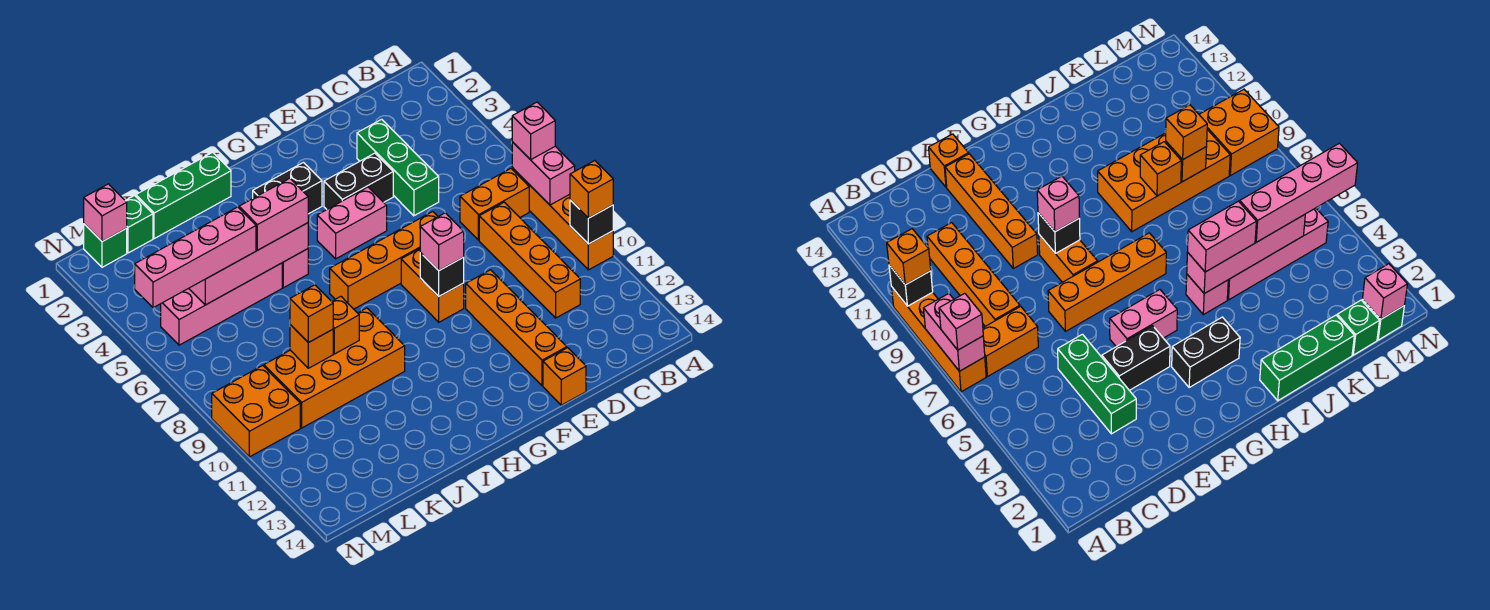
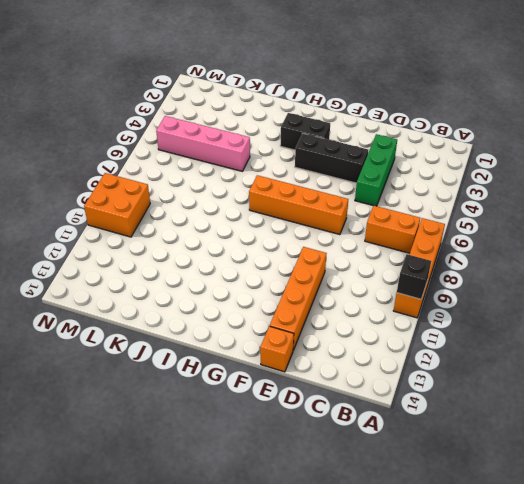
black brick E4:G4 level 1 -> black brick E4:F4 level 1
none -> orange brick C8:C11 level 1
none -> pink brick F5:G5 level 1
none -> orange brick F8:F9 level 1
none -> green brick I1:K1 level 1

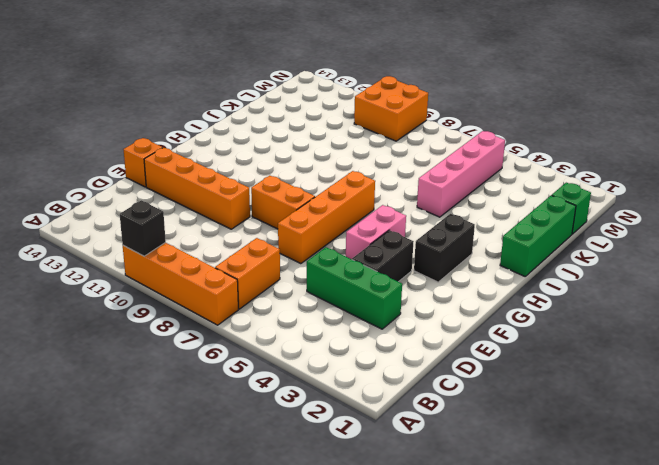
none -> orange brick C8:C11 level 1
none -> pink brick I5 level 1
none -> orange brick I9:L10 level 1
none -> green brick M1 level 1

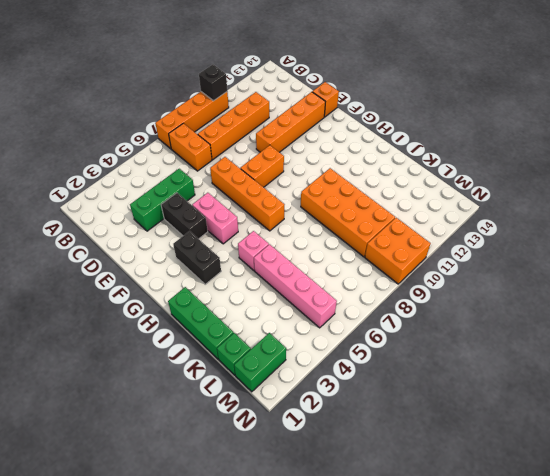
green brick M1:M2 level 1 -> green brick M1 level 1
none -> pink brick A7:A8 level 2
none -> black brick F9 level 2
none -> pink brick I5:L5 level 2
none -> orange brick J9 level 2

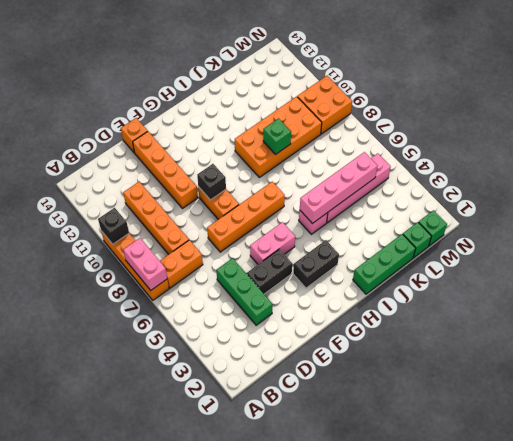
green brick J9 level 2 -> orange brick J9 level 2
none -> orange brick K9 level 2
none -> pink brick M1 level 2
none -> pink brick A7 level 3
none -> orange brick A10 level 3

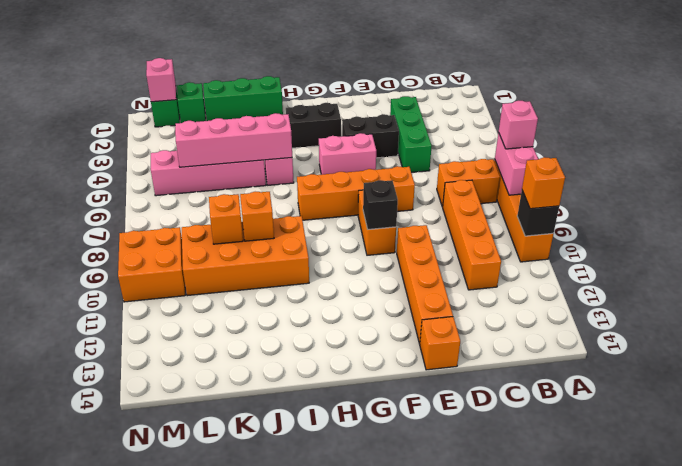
none -> pink brick F9 level 3
none -> pink brick I5:J5 level 3
none -> pink brick K5:N5 level 3
none -> orange brick K9 level 3

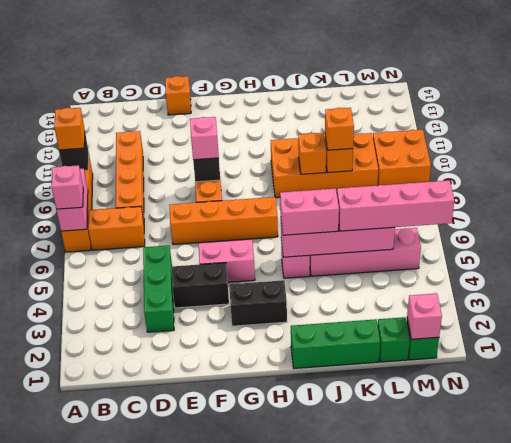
none -> orange brick E10:E13 level 1

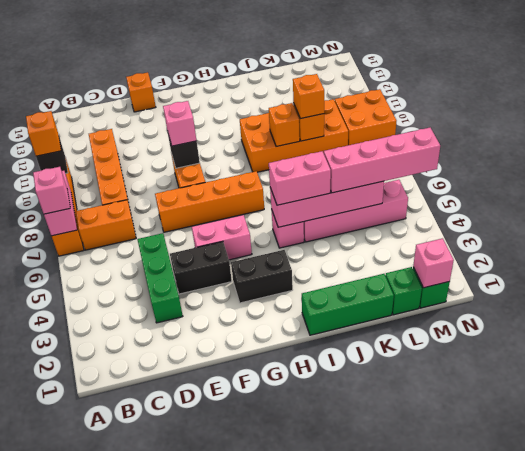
none -> orange brick E10:E13 level 1

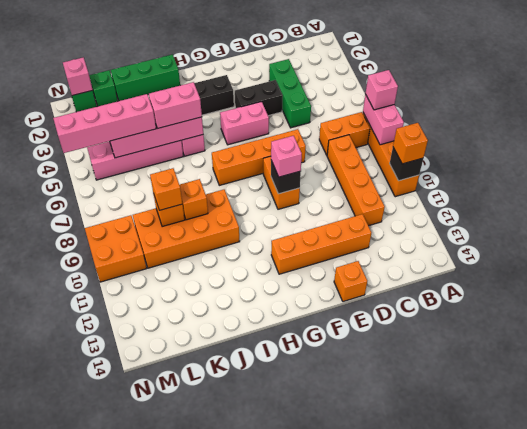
orange brick D12:G12 level 1 -> orange brick E10:E13 level 1

